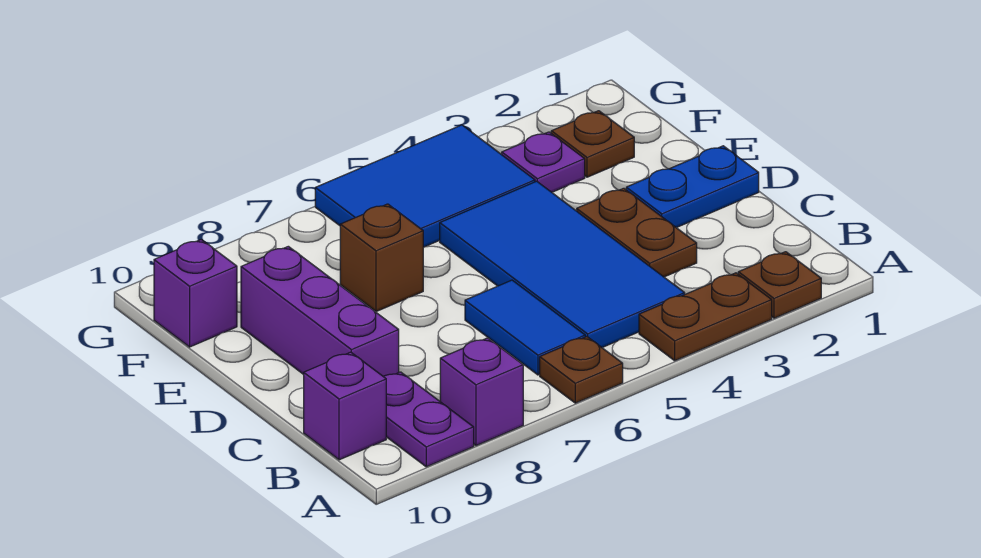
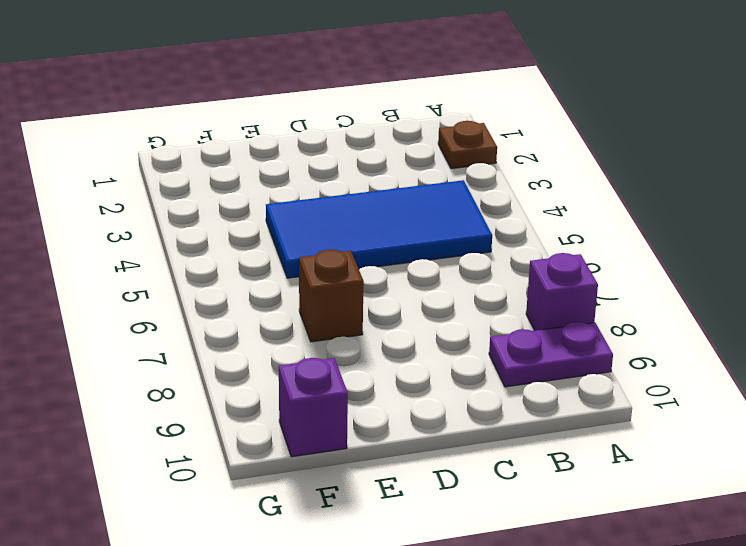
none -> brown plate A3:A4 level 1
none -> brown plate A6 level 1
none -> blue tile B6:C6 level 1

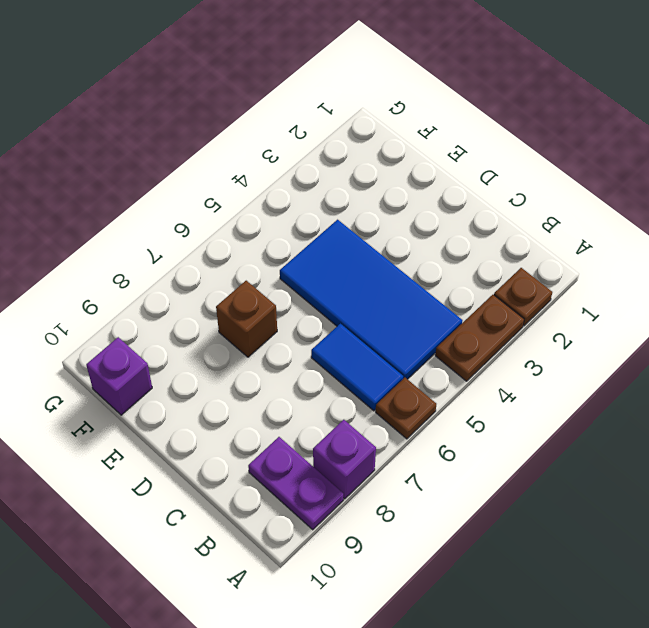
none -> purple brick B10 level 1
none -> brown plate C3:D3 level 1
none -> purple brick C9:E9 level 1

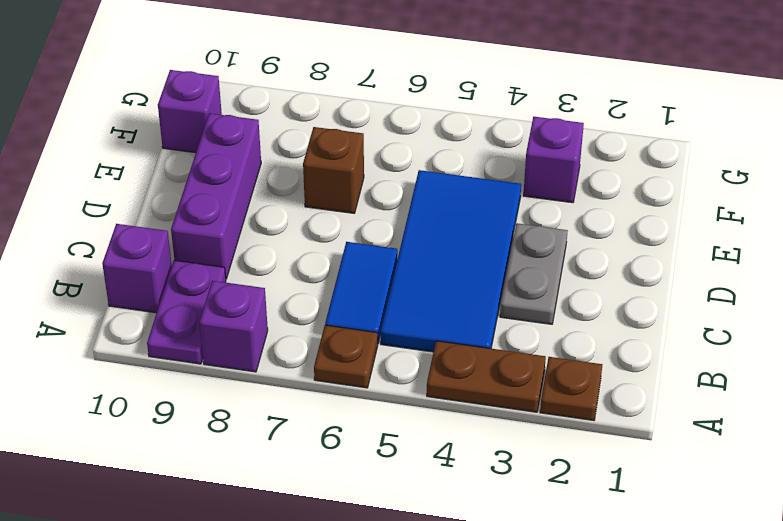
grey plate C3:D3 level 1 -> brown plate C3:D3 level 1
purple brick F3 level 1 -> purple plate F3 level 1
none -> blue plate D1:D2 level 1
none -> brown plate F2 level 1
none -> blue tile F4:G6 level 1

